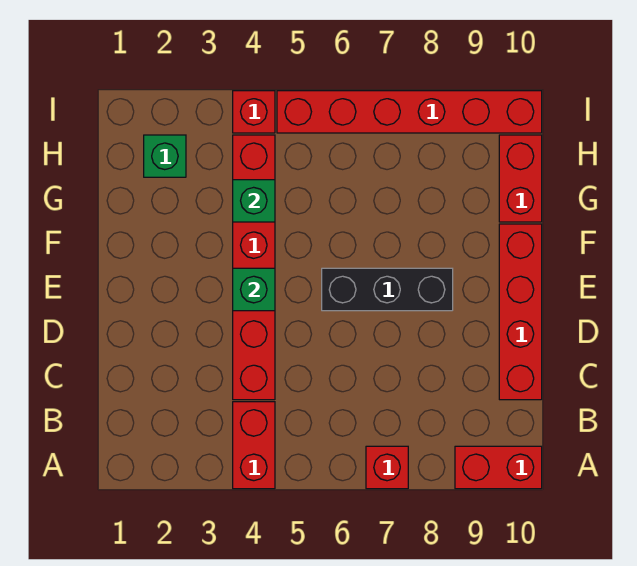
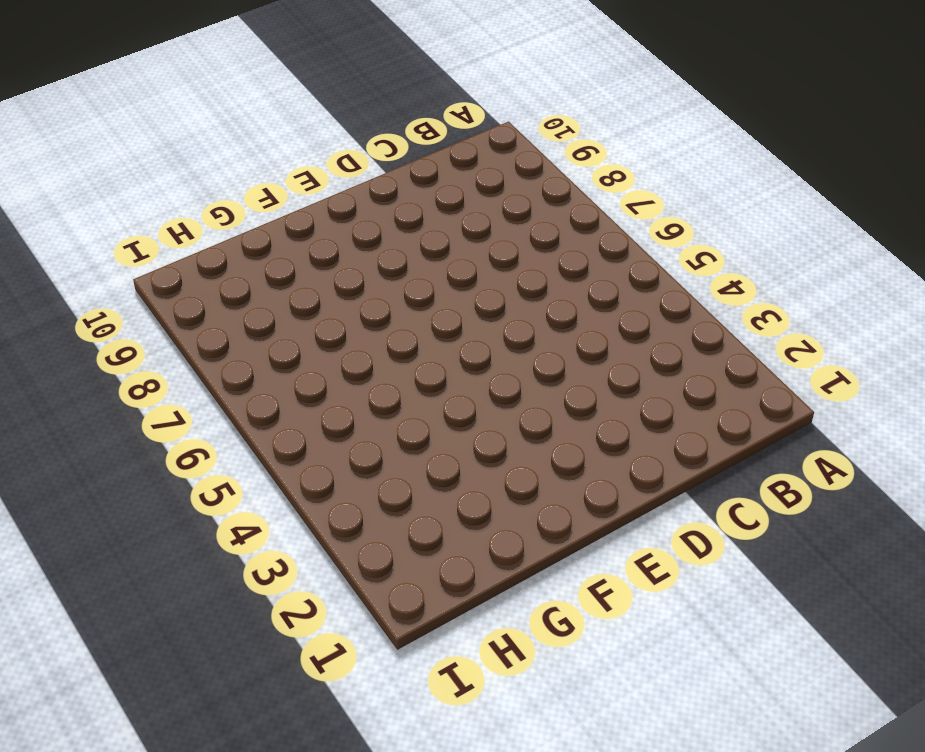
none -> red brick A4:B4 level 1
none -> red brick A7 level 1
none -> red brick A9:A10 level 1

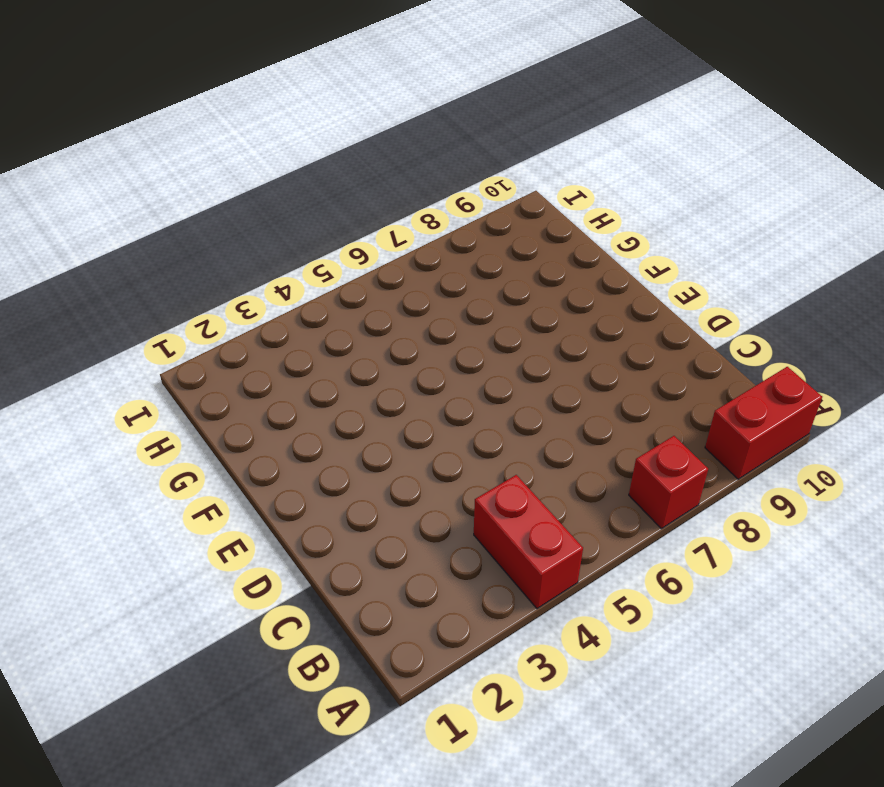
none -> red brick C4:H4 level 1
none -> red brick C10:F10 level 1
none -> black brick E6:E8 level 1

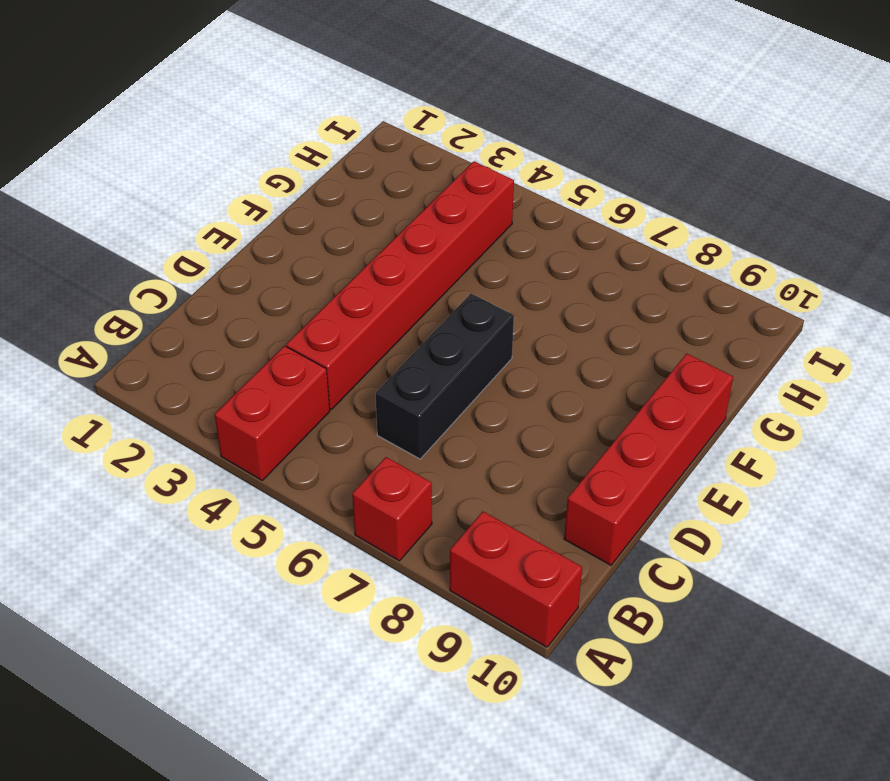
black brick C6:E6 level 1 -> black brick E6:E8 level 1
none -> red brick G10:H10 level 1
none -> green brick H2 level 1
none -> red brick I4 level 1

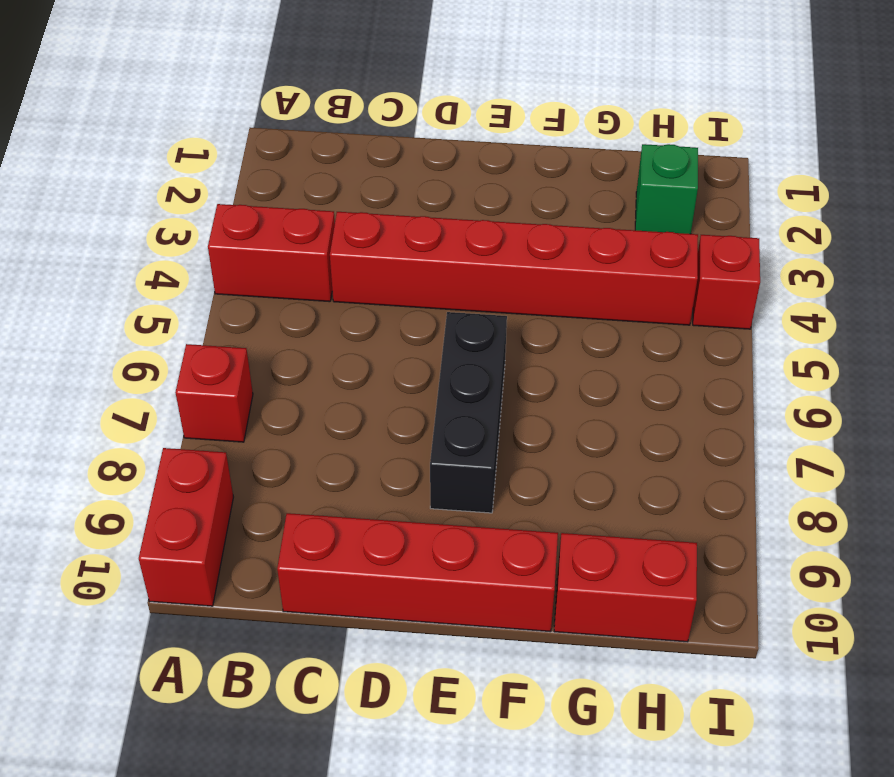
none -> red brick I5:I10 level 1
none -> green brick E4 level 2
none -> green brick G4 level 2

